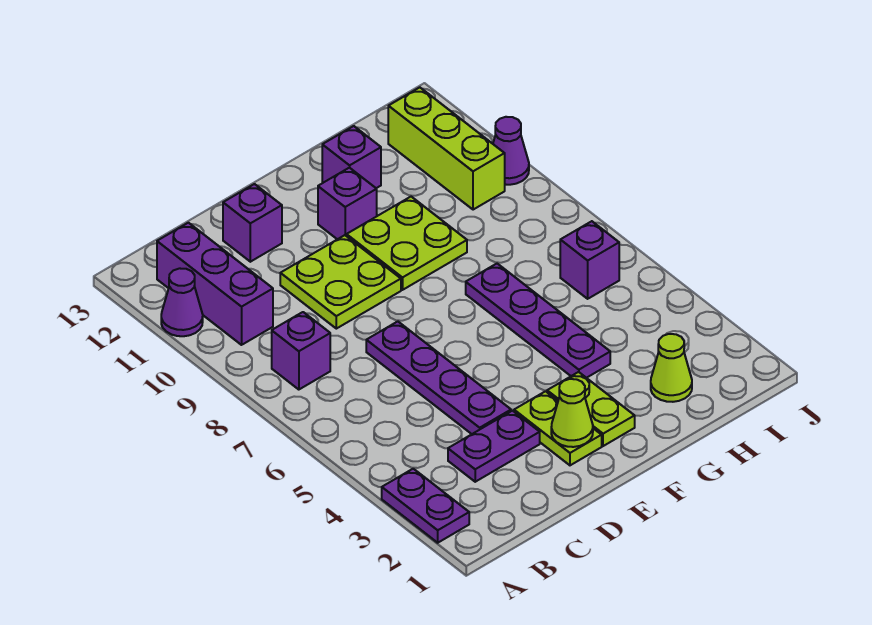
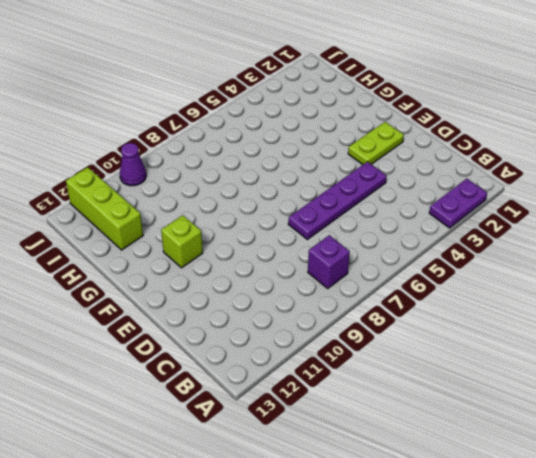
lime brick F11 level 1 -> purple brick F11 level 1
lime brick H12:J12 level 1 -> lime brick I10:I12 level 1
none -> purple cone A11 level 1
none -> purple brick B10:B12 level 1
none -> purple plate C3:D3 level 1

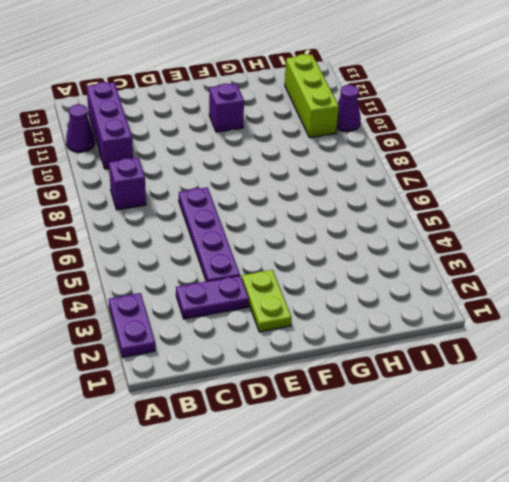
none -> lime plate D9:E10 level 1
none -> purple brick D12 level 1
none -> lime plate F2:F3 level 1

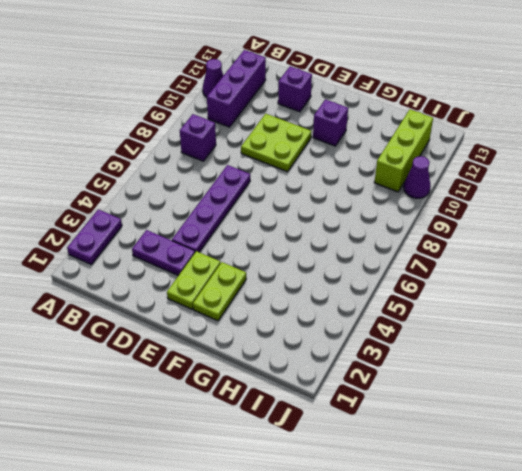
none -> lime plate F9:G10 level 1
none -> purple plate G4:G7 level 1
none -> purple brick G12 level 1

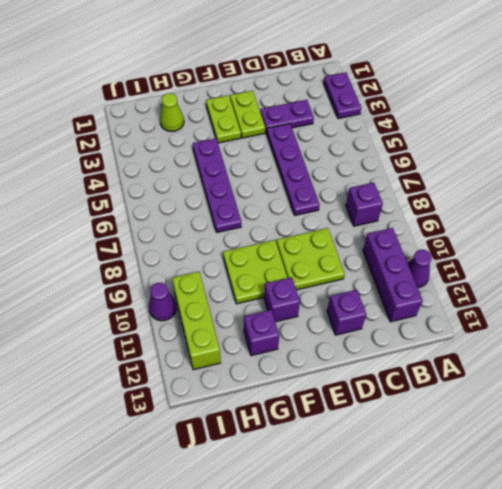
none -> purple brick I6 level 1
none -> lime cone E2 level 2

